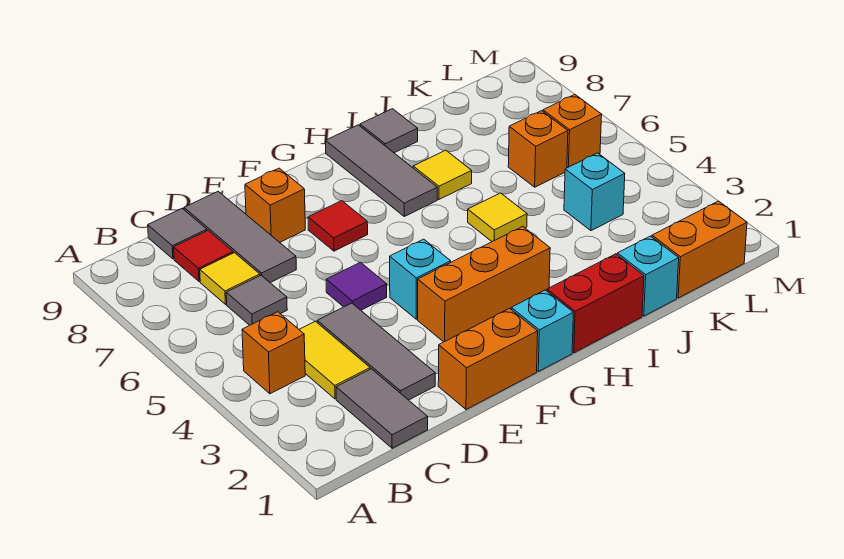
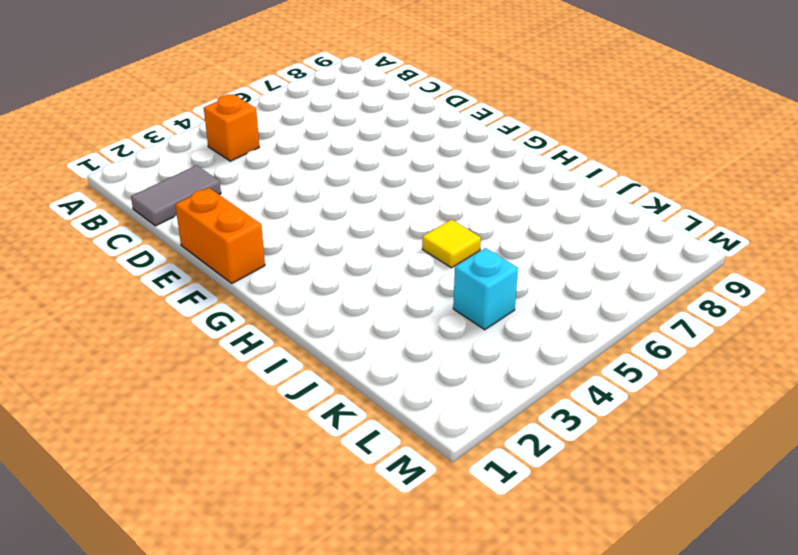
none -> yellow tile C3:C4 level 1
none -> grey tile C6 level 1
none -> yellow tile C7 level 1

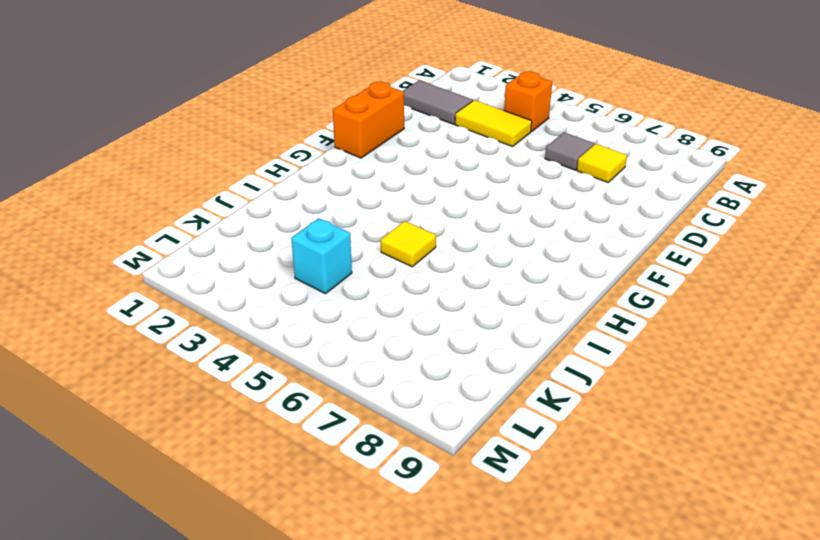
none -> red tile C8 level 1
none -> grey tile C9 level 1
none -> grey tile D2:D4 level 1

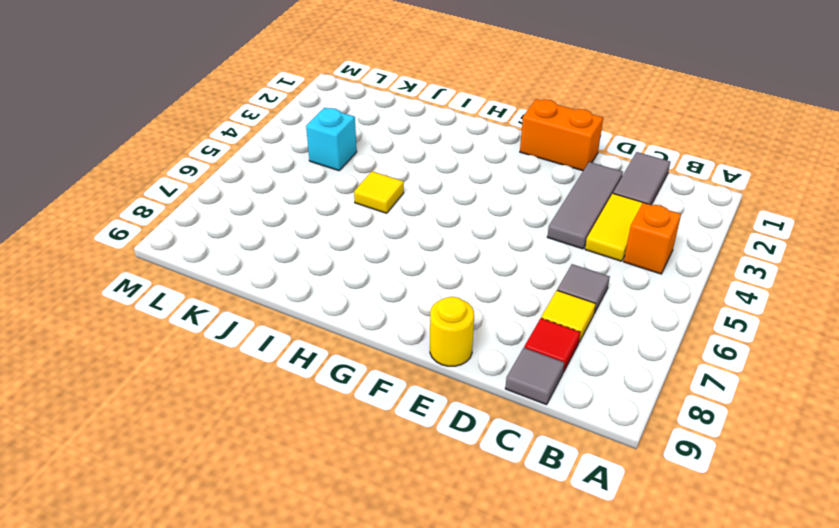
yellow round brick E9 level 1 -> none
none -> grey tile D7:D9 level 1
none -> purple tile E5 level 1
none -> orange brick E8 level 1

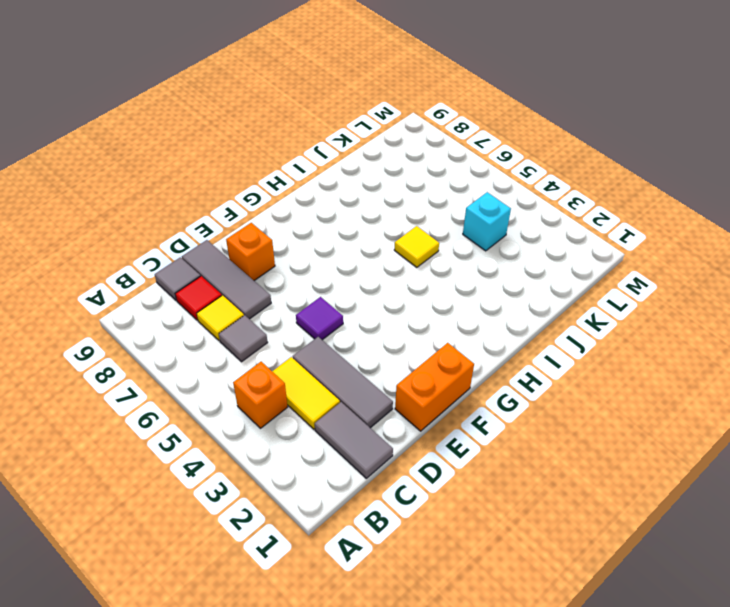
none -> orange brick F3:H3 level 1
none -> cyan brick F4 level 1
none -> red tile F7 level 1

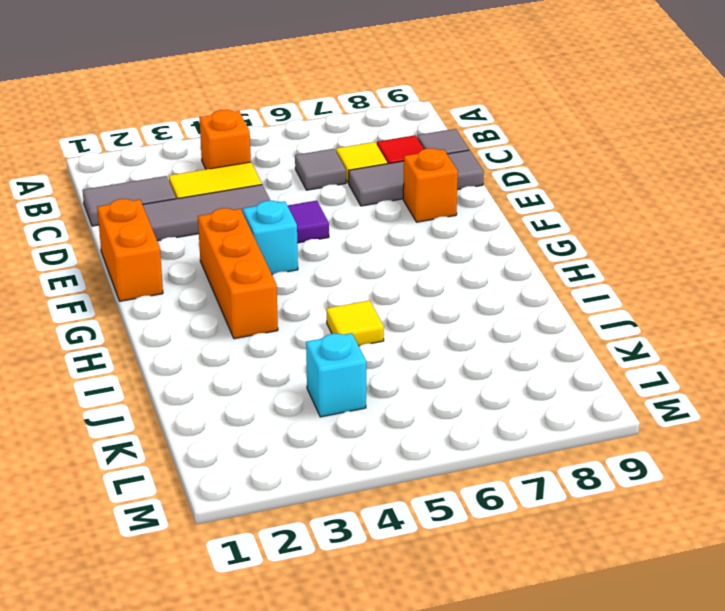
none -> red tile F7 level 1
none -> cyan brick G1 level 1
none -> red brick H1:I1 level 1

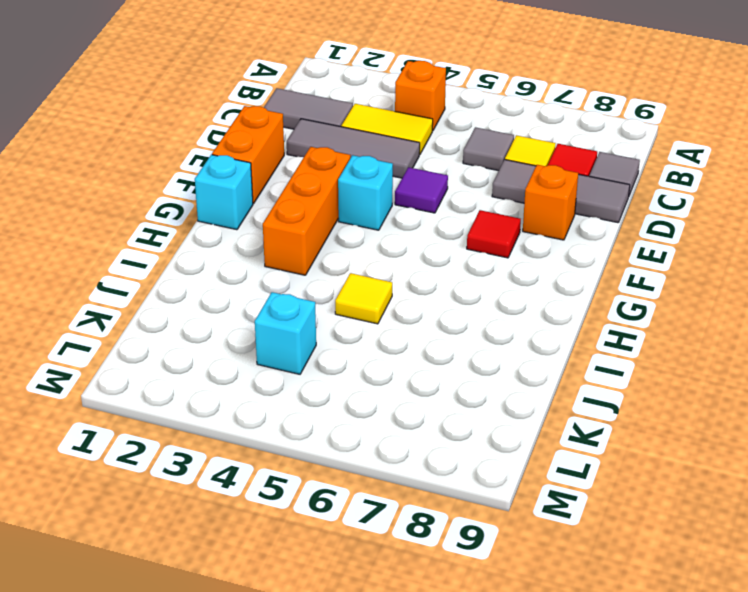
none -> red brick H1:I1 level 1
none -> grey tile H7:H9 level 1
none -> yellow tile I7 level 1

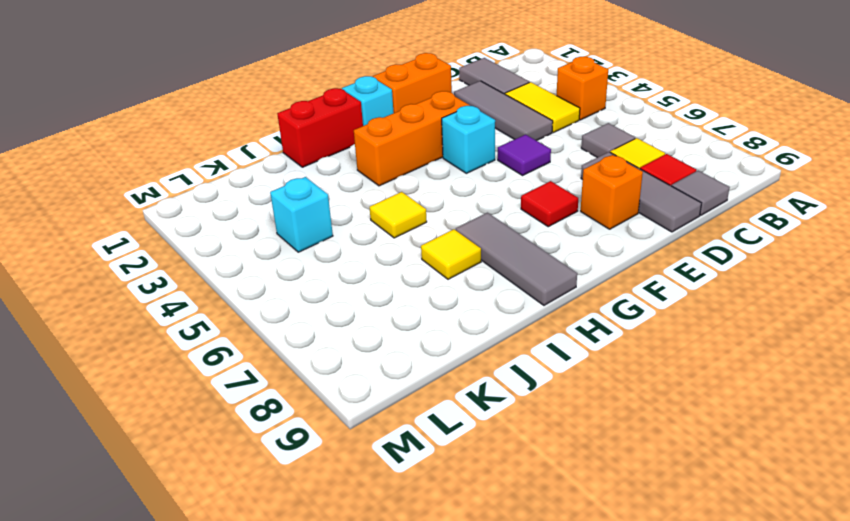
none -> grey tile I9 level 1
none -> cyan brick J1 level 1
none -> orange brick K1:L1 level 1

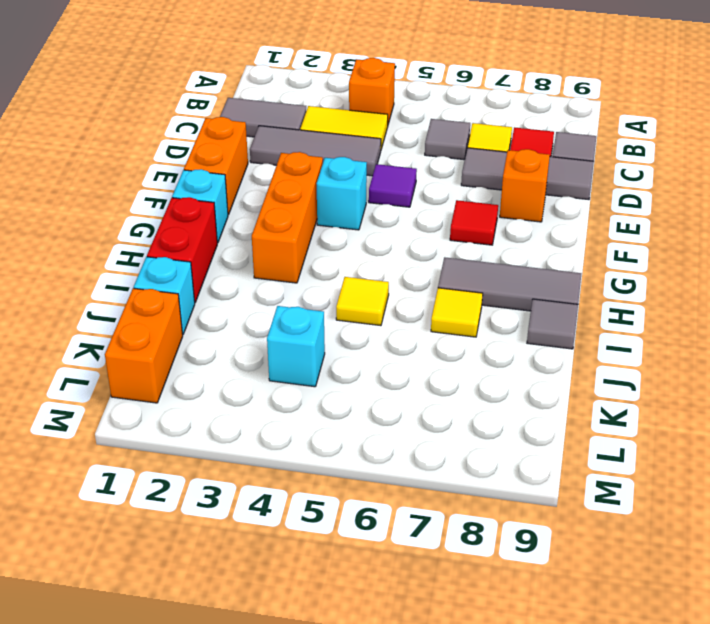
none -> orange brick K6 level 1
none -> orange brick L6 level 1

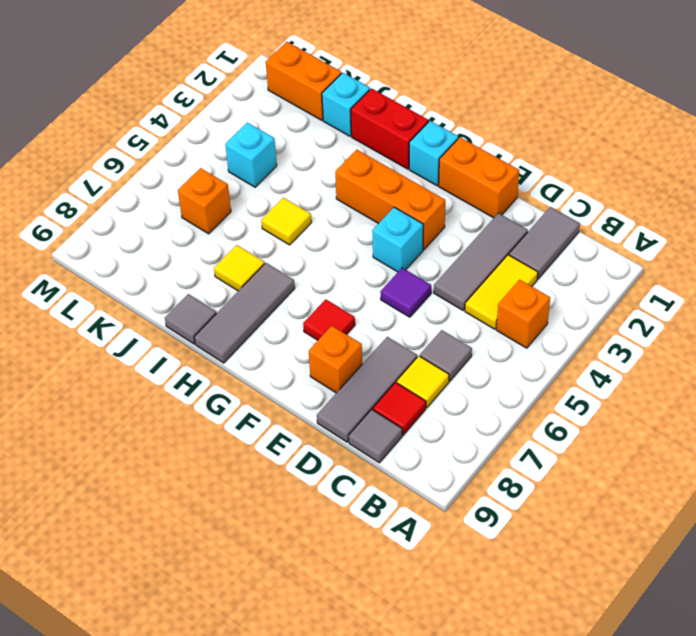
none -> orange brick L6 level 1

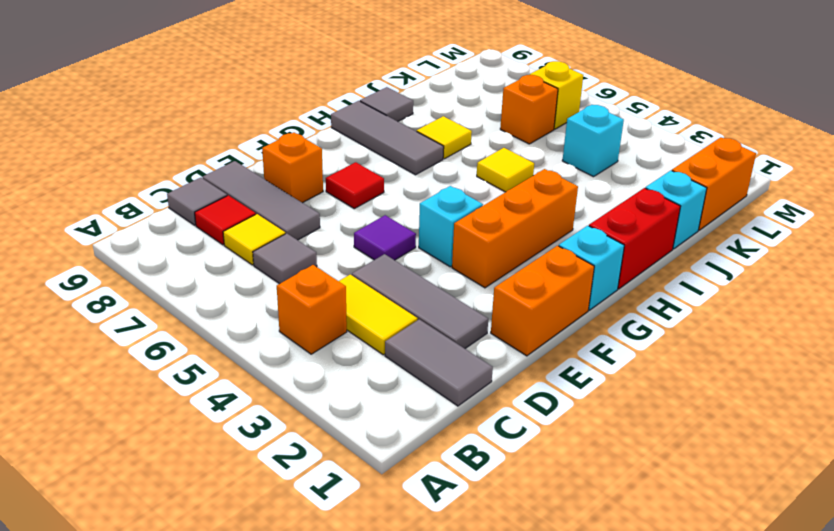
yellow brick L6 level 1 -> orange brick L6 level 1

